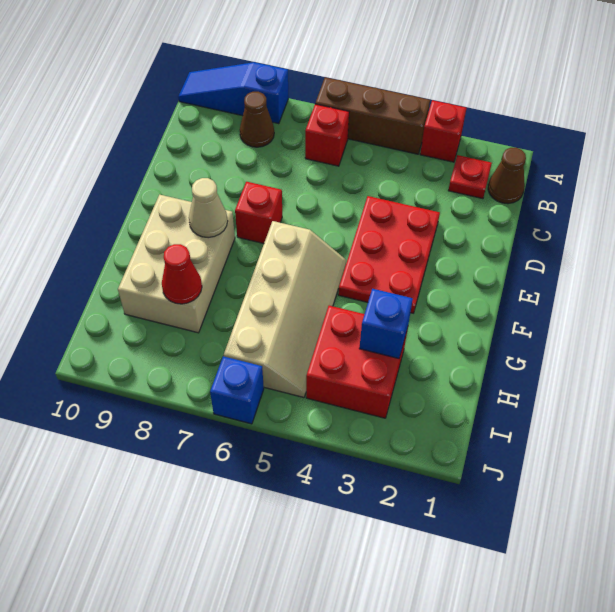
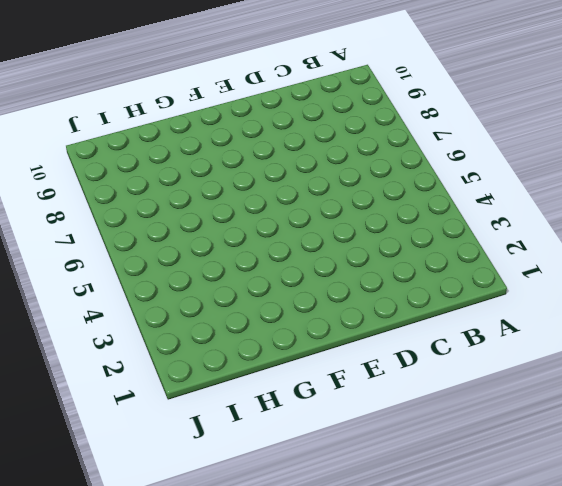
none -> red brick A3 level 1
none -> brown brick A4:A6 level 1
none -> blue slope A8:A10 level 1 top 8

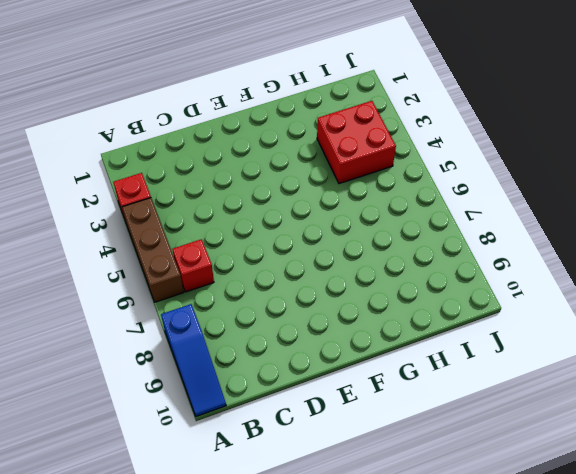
none -> brown cone B1 level 1
none -> red plate B2 level 1
none -> brown cone B8 level 1

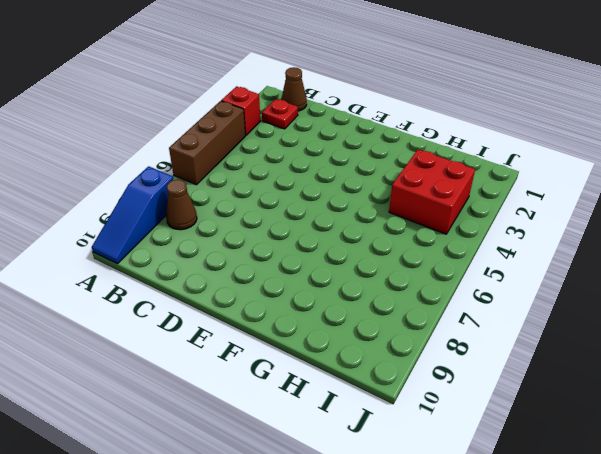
none -> red brick B6 level 1
none -> red plate D3:F4 level 1
none -> red brick E7 level 1

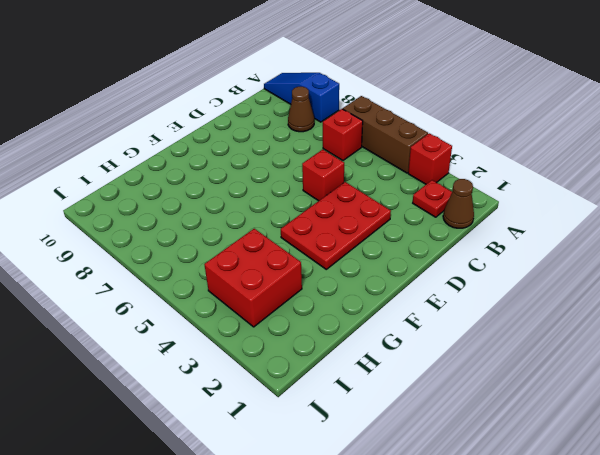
red brick D5 level 1 -> red brick E7 level 1
none -> tan slope F5:I6 level 1 top 6
none -> tan brick F8:H9 level 1
none -> blue brick J6 level 1

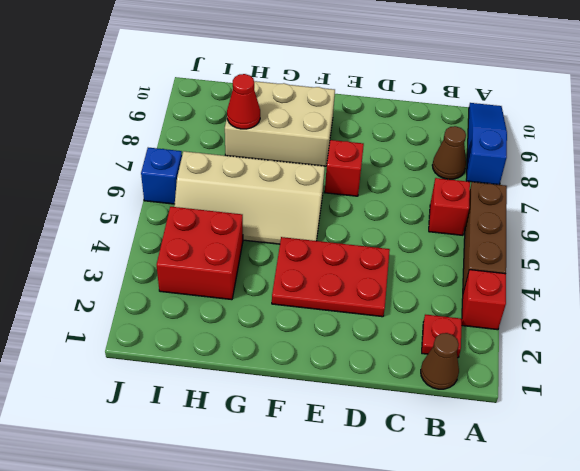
none -> tan cone F8 level 2
none -> blue brick H3 level 2

